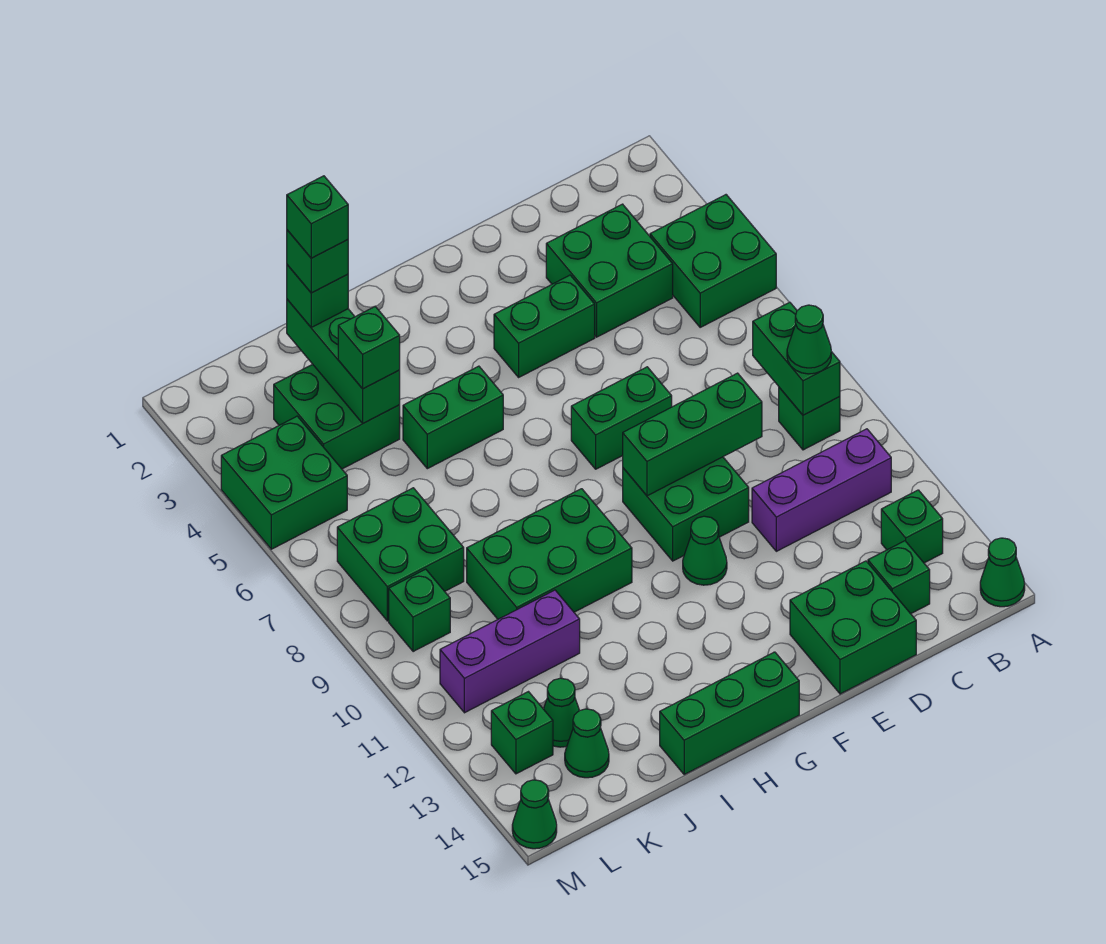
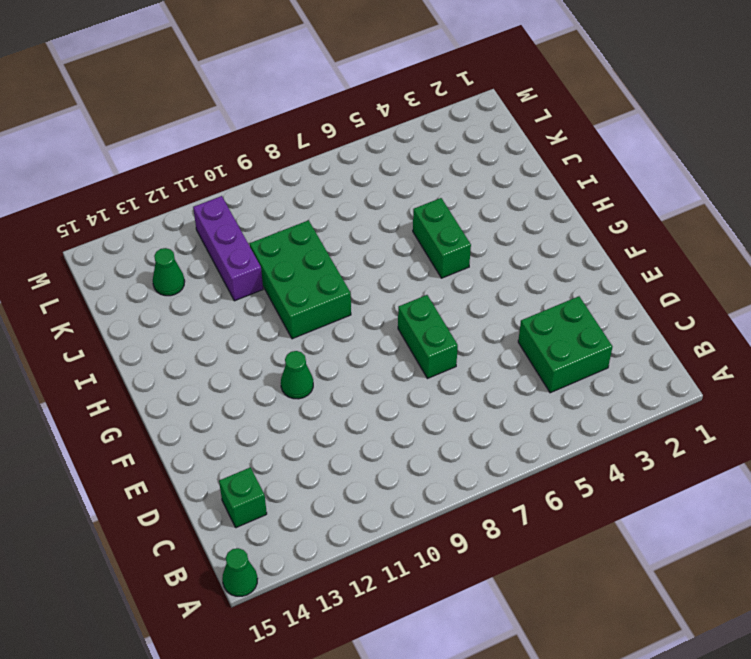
none -> green brick A4:B5 level 1
none -> green brick B9 level 1
none -> purple brick B11:D11 level 1
none -> green brick B13 level 1

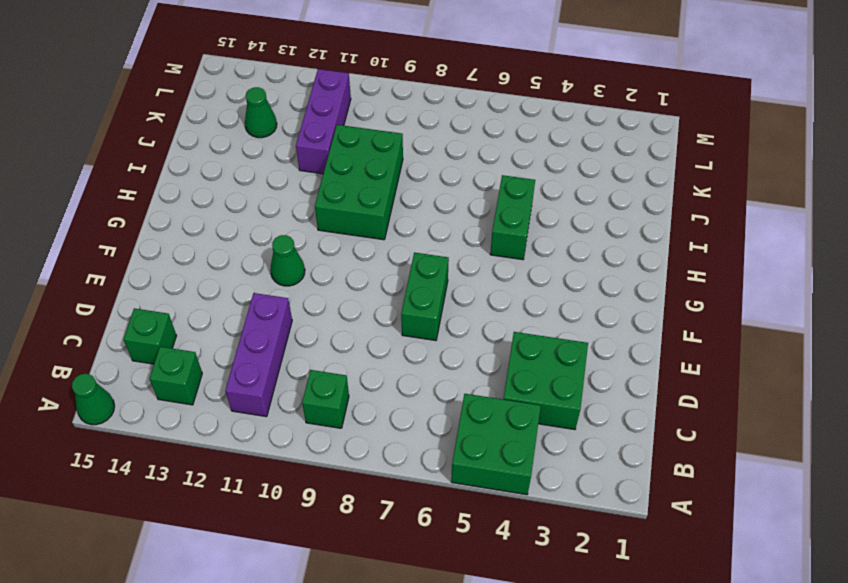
none -> green brick D14:E15 level 1
none -> green brick E4:F4 level 1
none -> green brick E9:F10 level 1
none -> green brick G15:I15 level 1

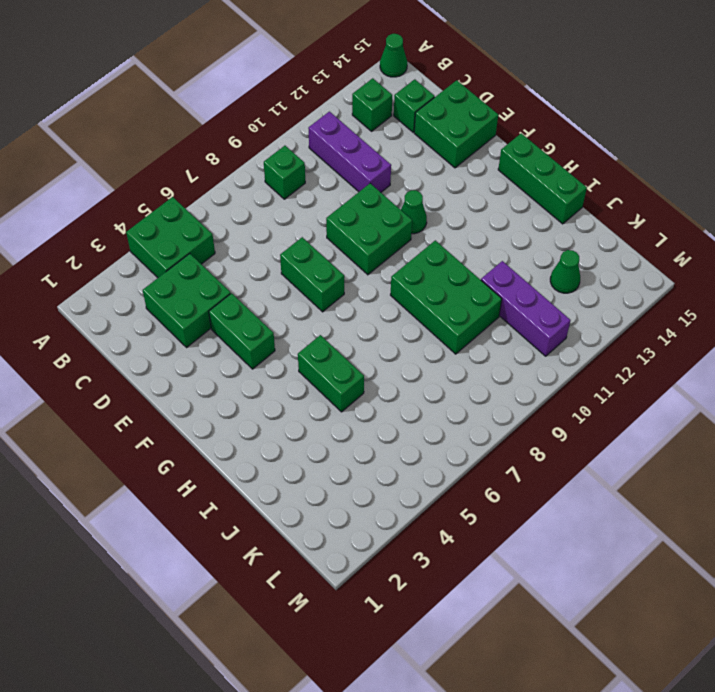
none -> green brick J3:K4 level 1
none -> green brick K7:L8 level 1
none -> green cone K14 level 1
none -> green brick L4:M5 level 1

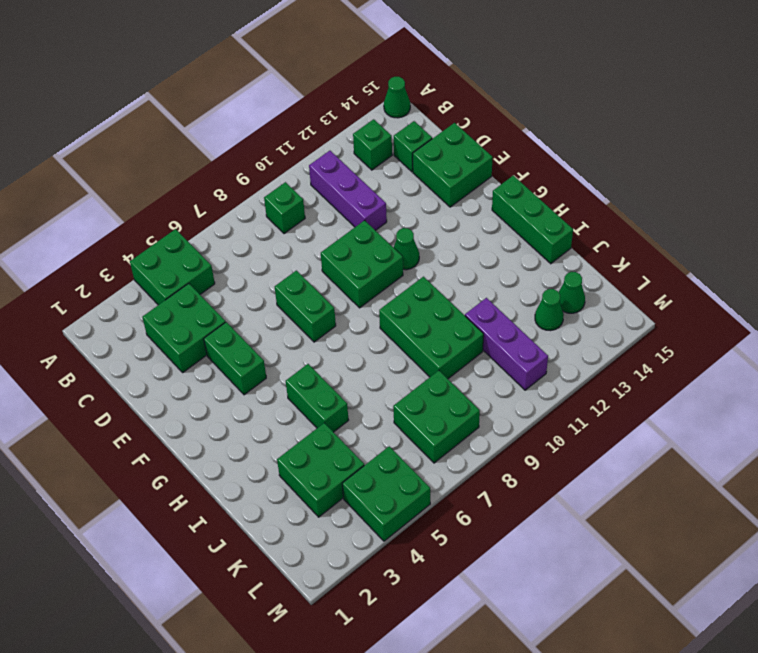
none -> green brick L9 level 1
none -> green brick L13 level 1
none -> green cone M15 level 1
none -> green brick B8:B9 level 2

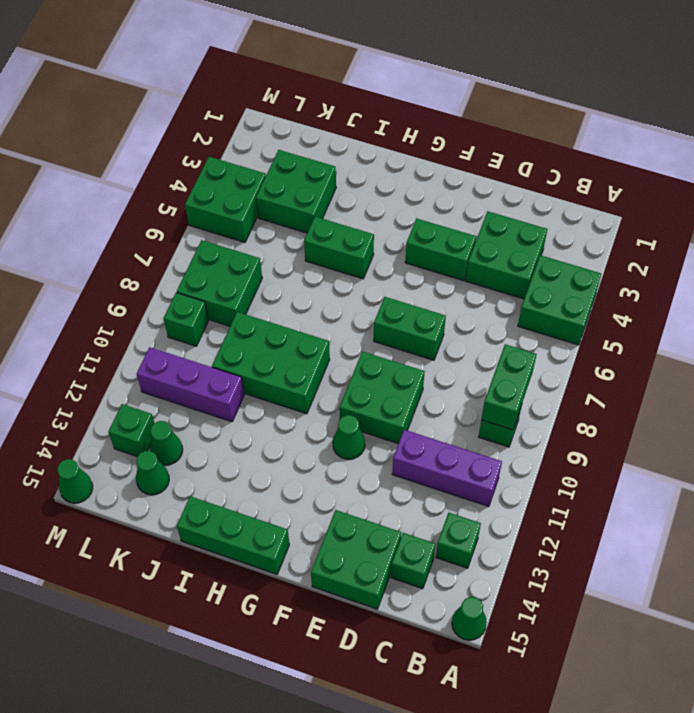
none -> green brick D9:F9 level 2
none -> green brick J2:J4 level 2
none -> green cone B9 level 3
none -> green brick J2 level 3

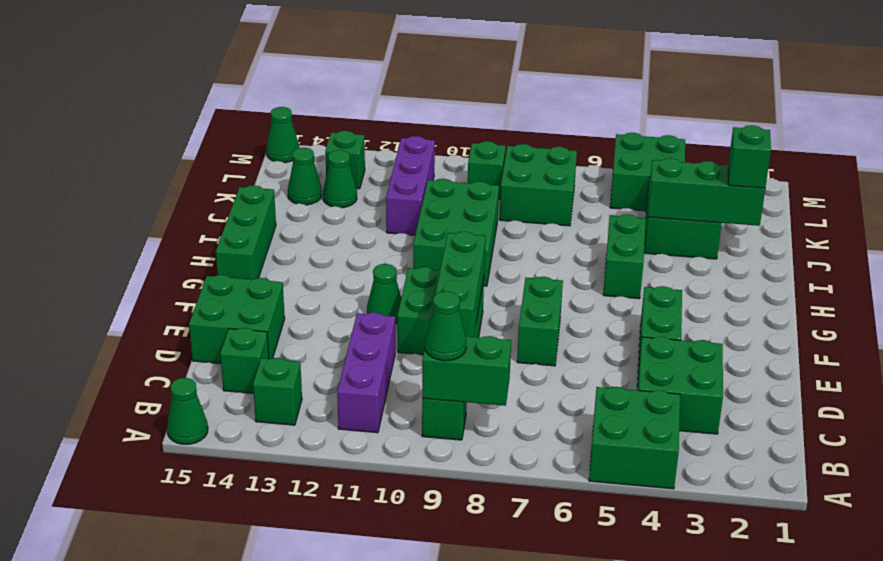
none -> green brick J4 level 3
none -> green brick J2 level 4
none -> green brick J2 level 5

